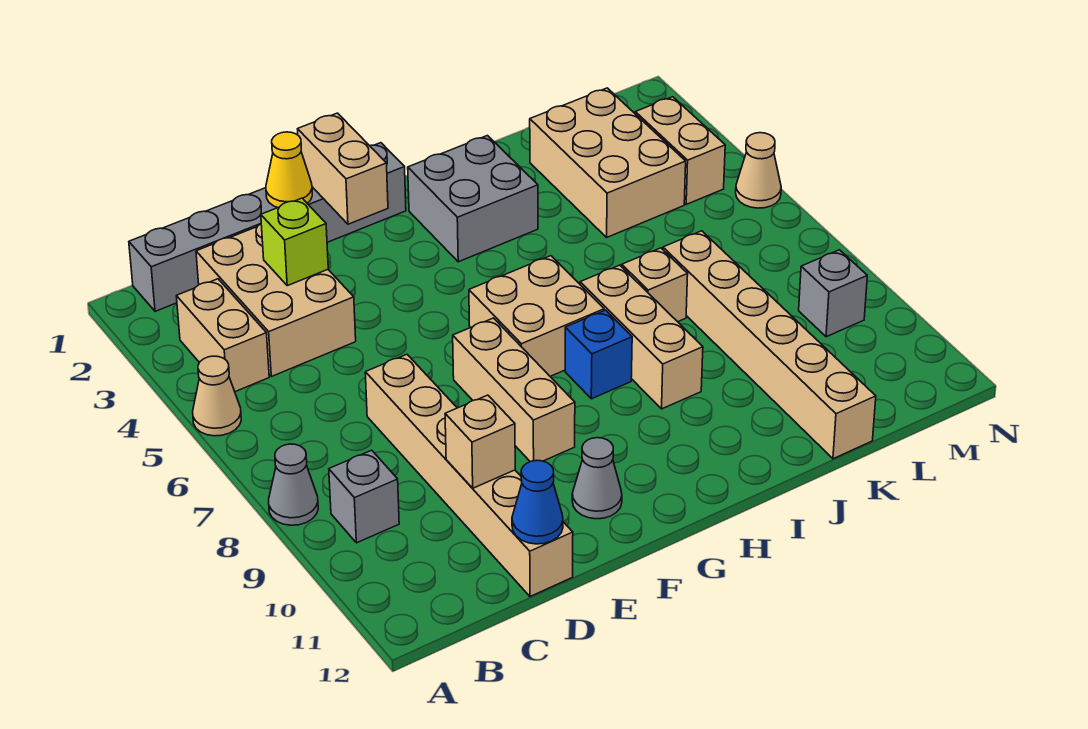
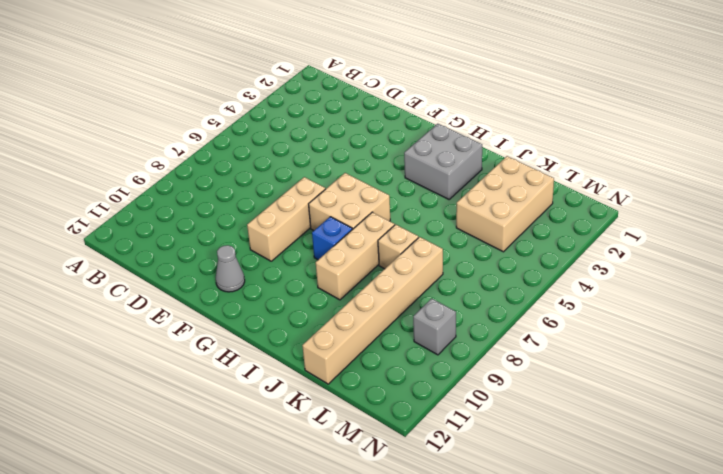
none -> tan cone A5 level 1
none -> grey cone A8 level 1
none -> grey brick B1:G1 level 1

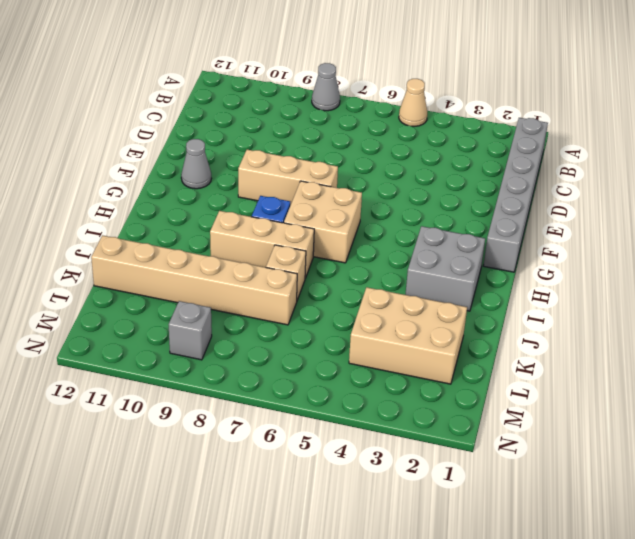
none -> tan brick B3:B4 level 1
none -> grey brick B9 level 1
none -> tan brick C2:D4 level 1

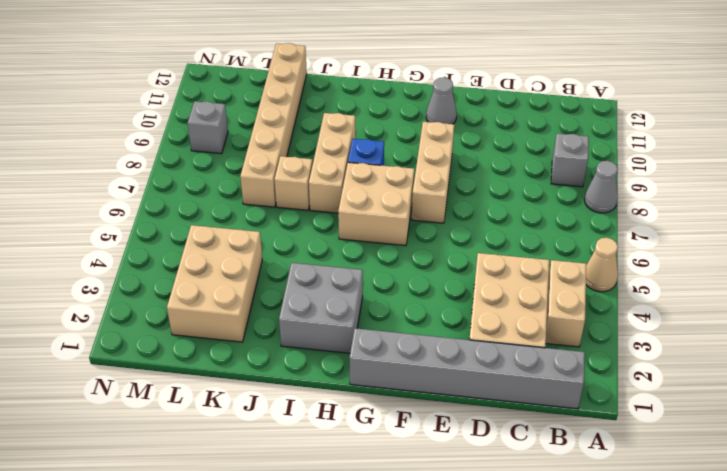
none -> tan brick D7:D12 level 1
none -> tan brick M3:M4 level 1
none -> tan cone N5 level 1

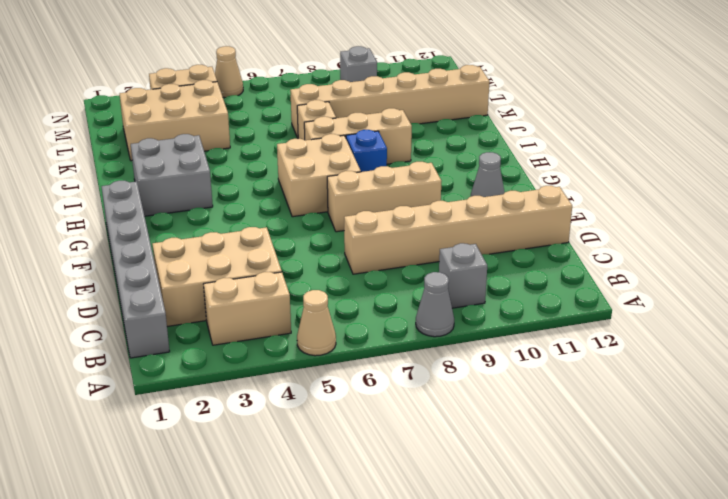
none -> lime brick D3 level 2
none -> tan brick D10 level 2
none -> blue cone D12 level 2

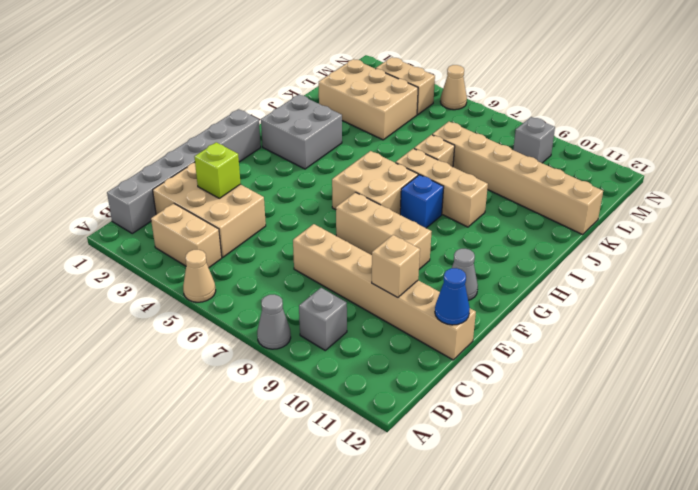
none -> yellow cone E1 level 2
none -> tan brick F1:F2 level 2

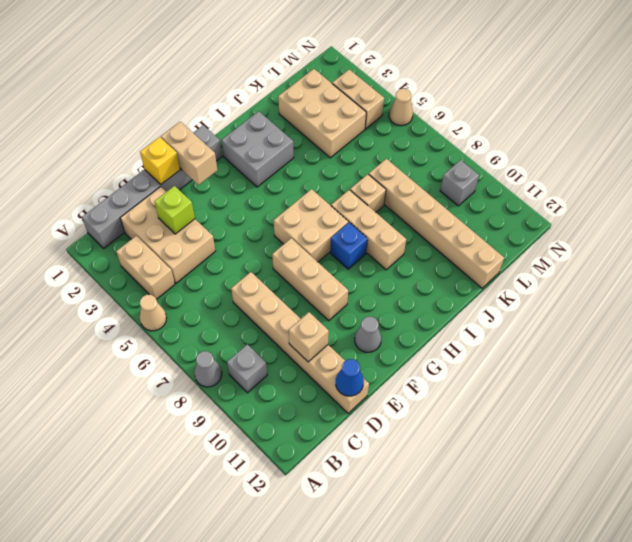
yellow brick E1 level 2 -> yellow cone E1 level 2

